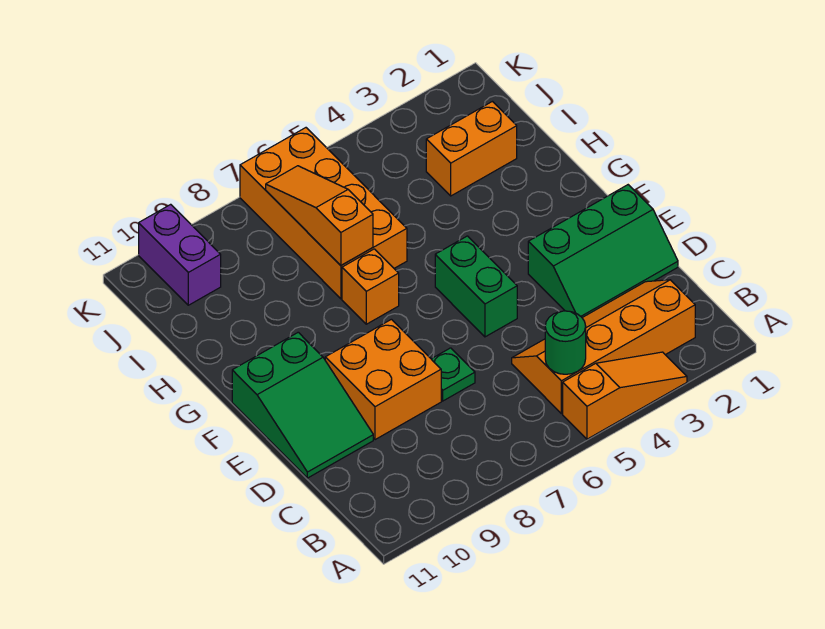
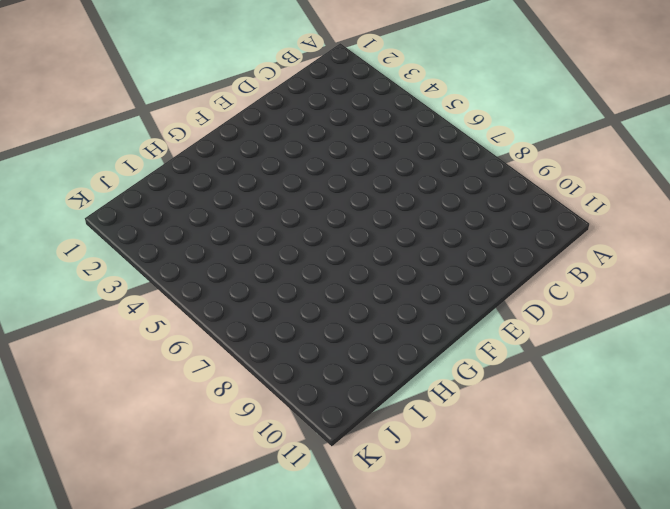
none -> orange slope A3:A5 level 1 top 5
none -> orange slope B2:C5 level 1 top B
none -> green slope D1:E3 level 1 top E

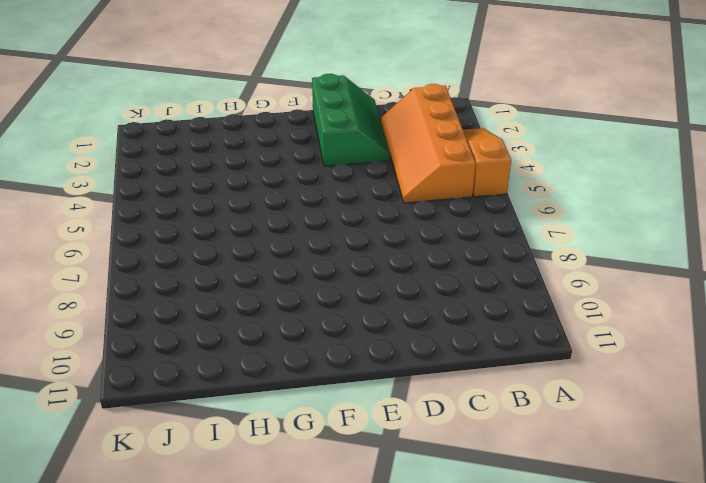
none -> green plate D7 level 1
none -> orange brick D8:E9 level 1
none -> green slope D10:F11 level 1 top F

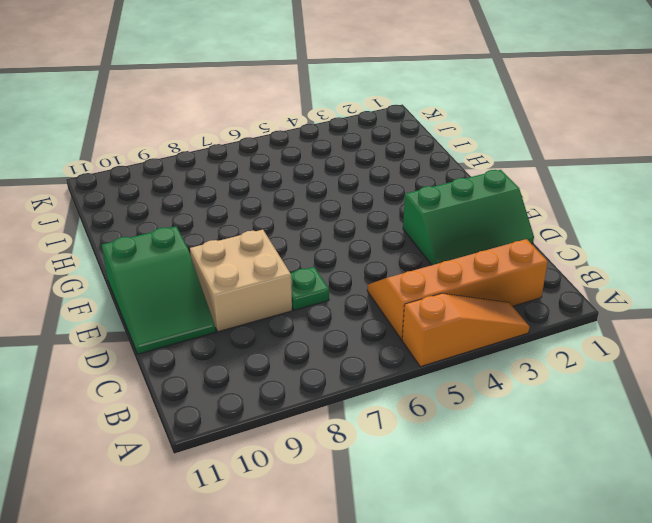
tan brick D8:E9 level 1 -> orange brick D8:E9 level 1
none -> green brick E5:F5 level 1
none -> orange brick G7 level 1
none -> orange brick H6:K7 level 1

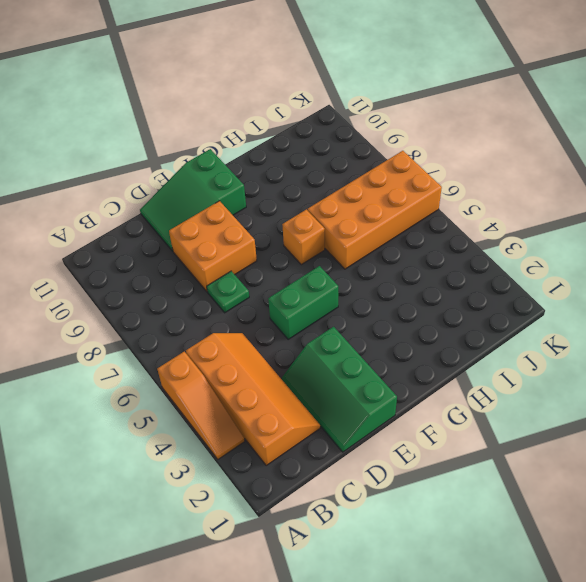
none -> orange brick I2:I3 level 1
none -> purple brick J10:K10 level 1
none -> green round brick B5 level 2

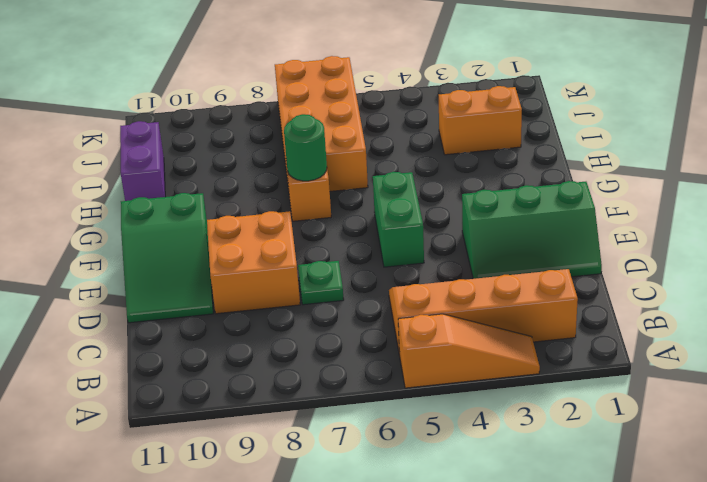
green round brick G7 level 2 -> green round brick B5 level 2
purple brick H11:I11 level 1 -> purple brick J10:K10 level 1
none -> orange slope H7:J7 level 2 top H

